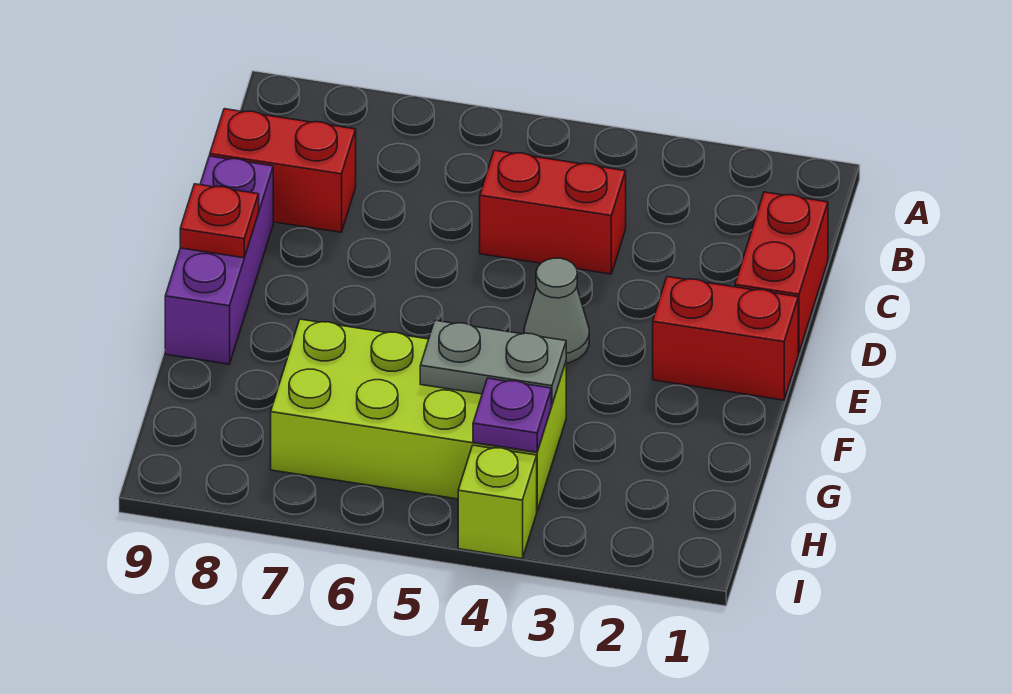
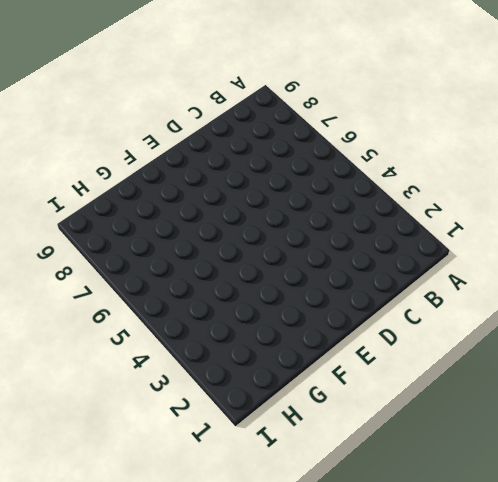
none -> red brick C1:D1 level 1
none -> red brick C4:C5 level 1

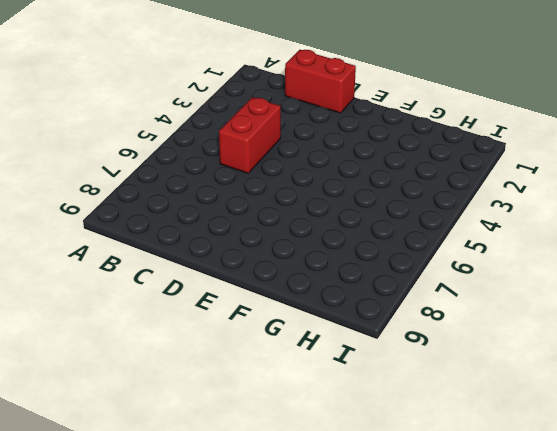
none -> red brick C8:C9 level 1
none -> purple brick D9:F9 level 1

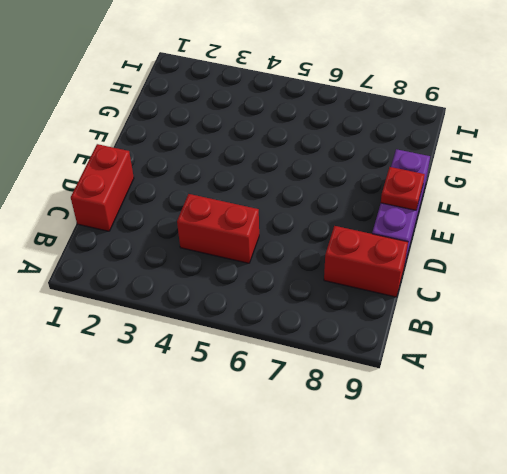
none -> red brick E1:E2 level 1
none -> grey cone E4 level 1

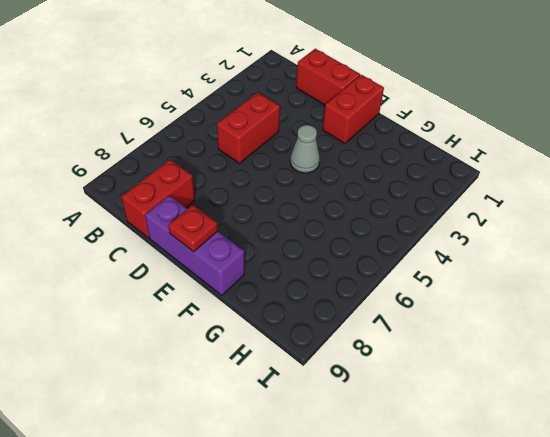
none -> lime brick G4:H7 level 1
none -> lime brick I4 level 1

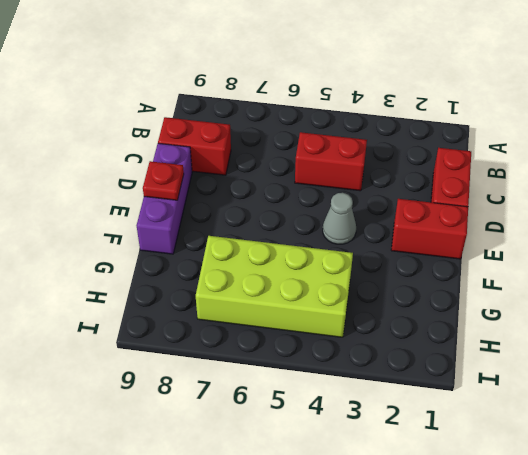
none -> lime brick I4 level 1
none -> grey plate G4:G5 level 2

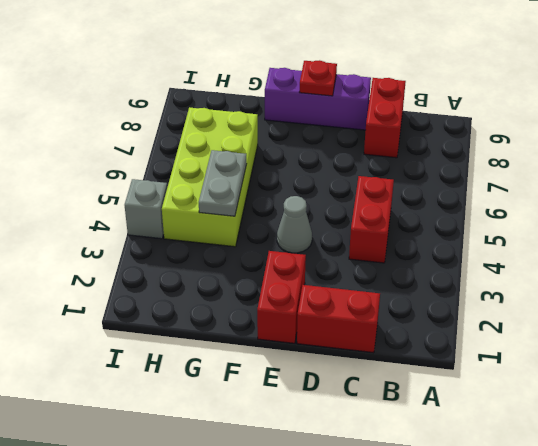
grey brick I4 level 1 -> lime brick I4 level 1
none -> purple plate H4 level 2

